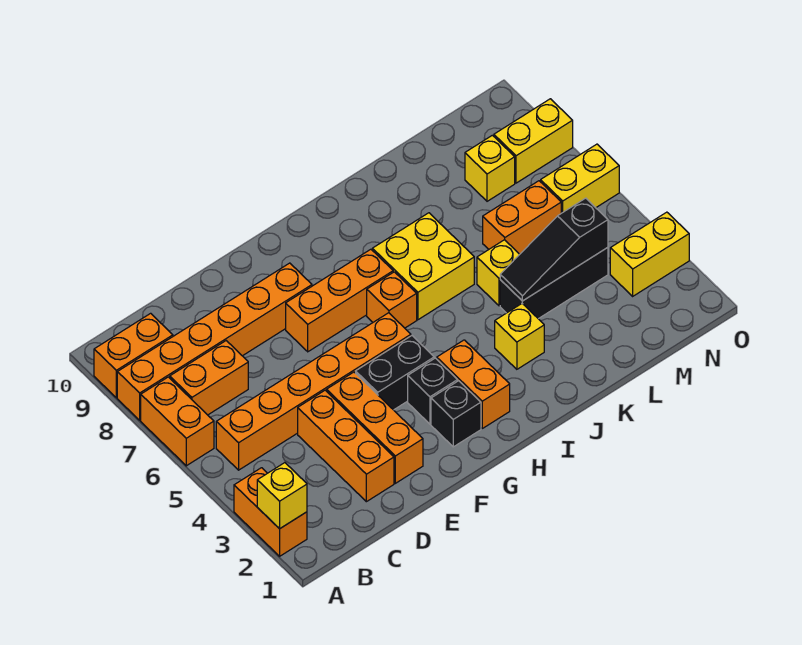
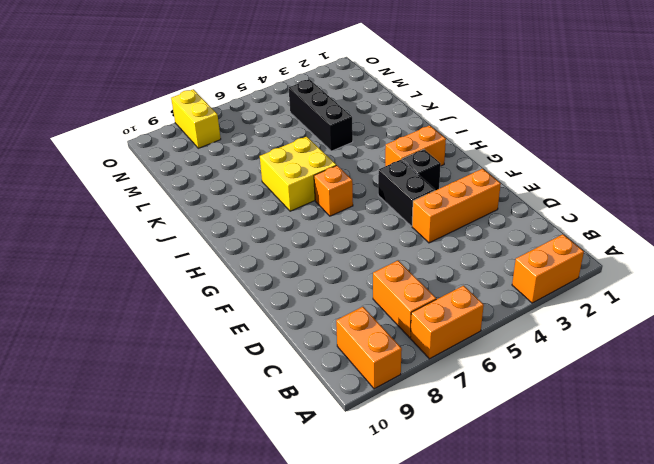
none -> orange brick A8:F8 level 1
none -> orange brick B5:G5 level 1
none -> orange brick D2:D4 level 1

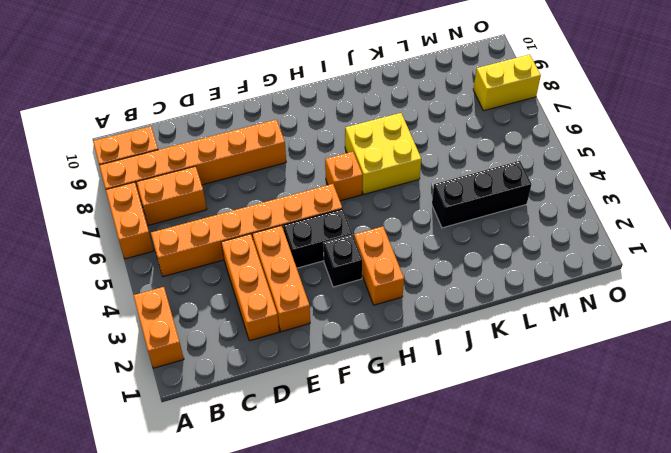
none -> orange brick F7:H7 level 1
none -> black brick G2 level 1
none -> yellow brick J3 level 1

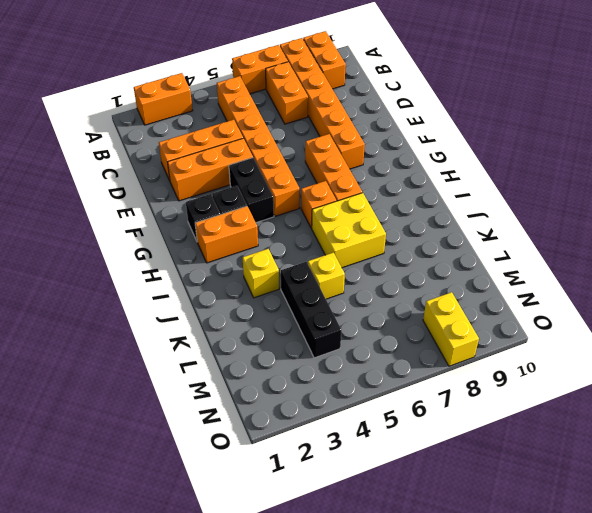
none -> orange brick L6:M6 level 1
none -> yellow brick M8 level 1
none -> yellow brick N3:O3 level 1

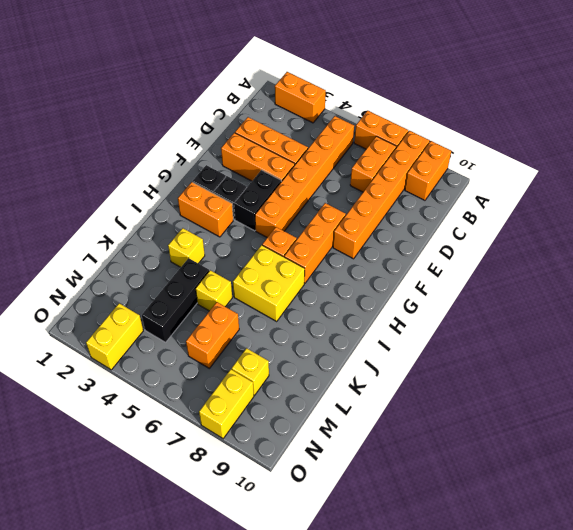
none -> yellow brick N6:O6 level 1
none -> yellow brick A2 level 2
none -> black slope K4:M4 level 2 top M

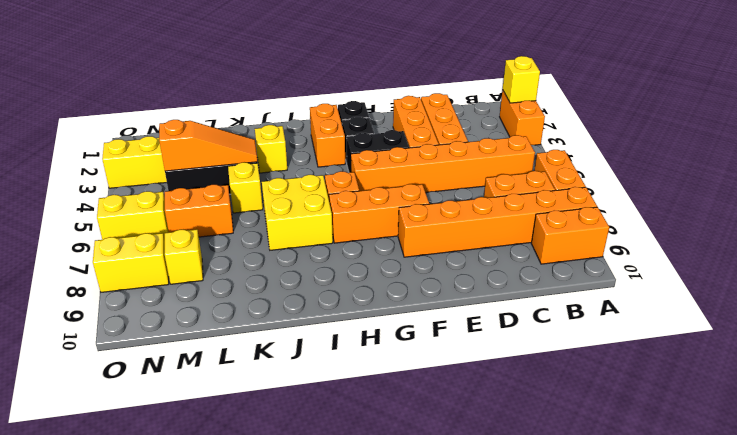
orange slope K4:M4 level 2 top M -> black slope K4:M4 level 2 top M

